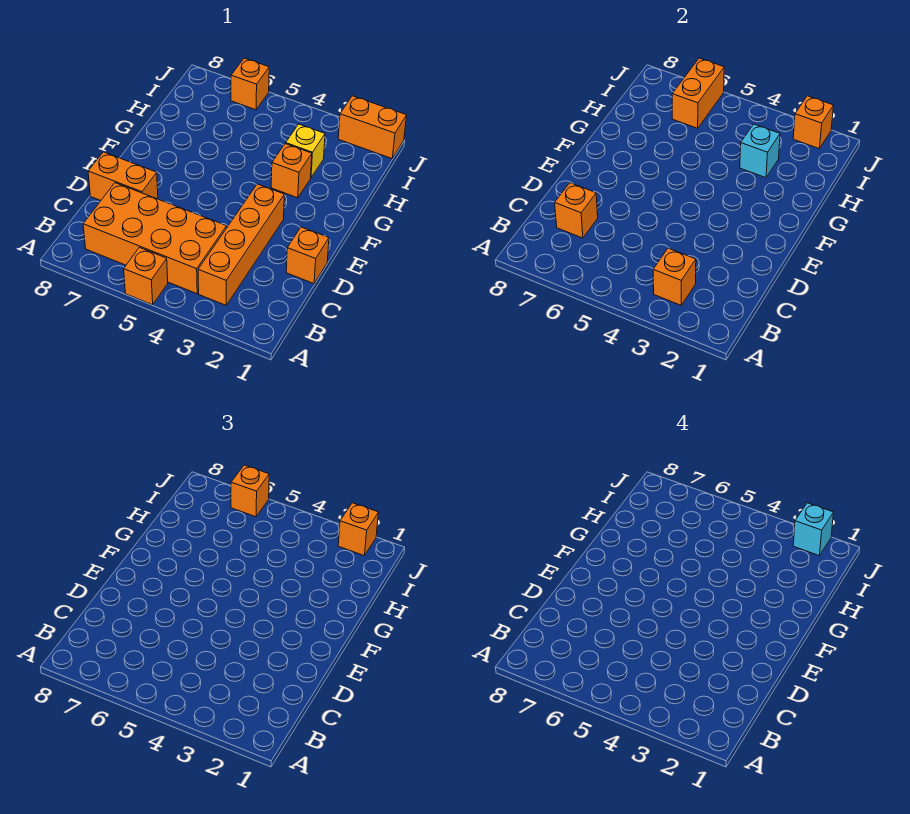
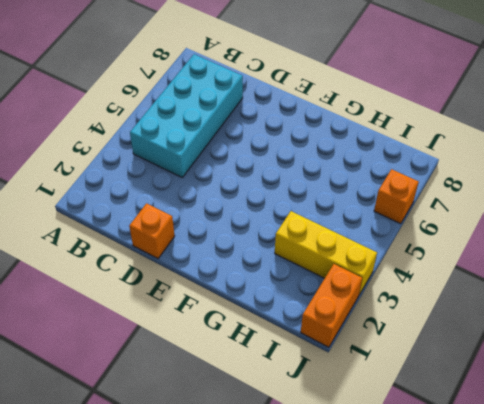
cyan brick B4:C7 level 1 -> orange brick B4:C7 level 1
yellow brick H3:J3 level 1 -> yellow brick H3 level 1
none -> orange brick A5 level 1
none -> orange brick B3:E3 level 1
none -> orange brick D7:D8 level 1

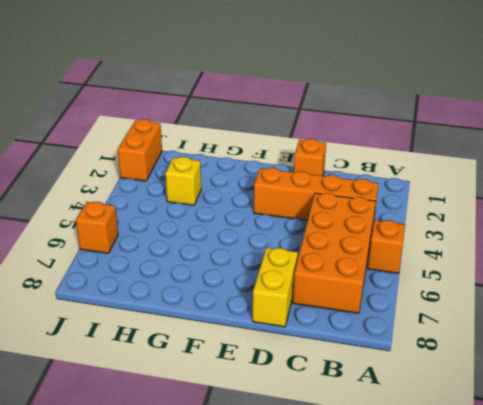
yellow brick D7:D8 level 1 -> orange brick D7:D8 level 1
none -> orange brick G3 level 1
none -> orange brick B3 level 2
none -> orange brick C7 level 2

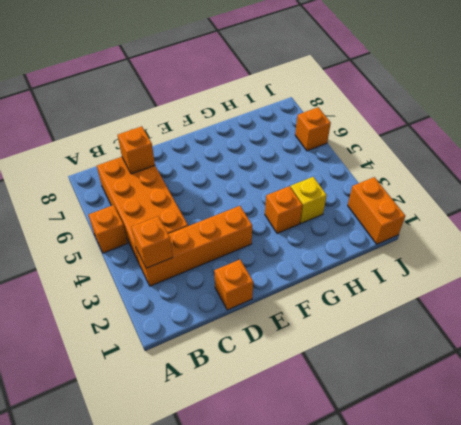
none -> orange brick D7:D8 level 1
none -> cyan brick H3 level 2
none -> orange brick I6:J6 level 2

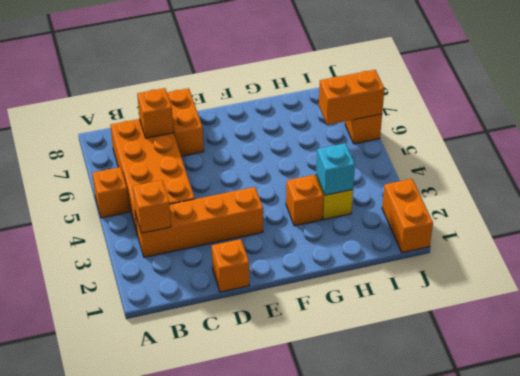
none -> orange brick J2 level 2
none -> orange brick J2 level 3
none -> orange brick J6 level 3

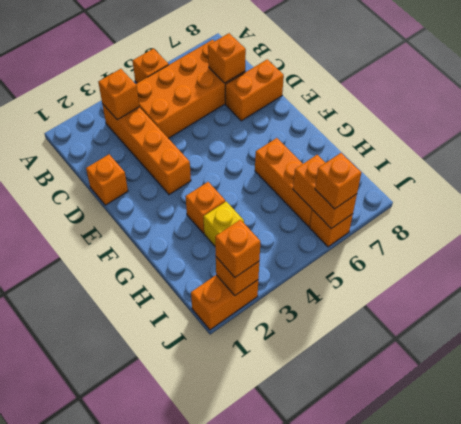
orange brick G6:I6 level 1 -> none
none -> cyan brick H3 level 2
none -> cyan brick J2 level 4

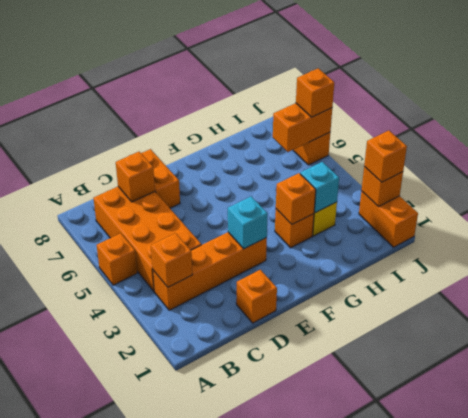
cyan brick E3 level 2 -> cyan brick J2 level 4
orange brick G3 level 2 -> none

